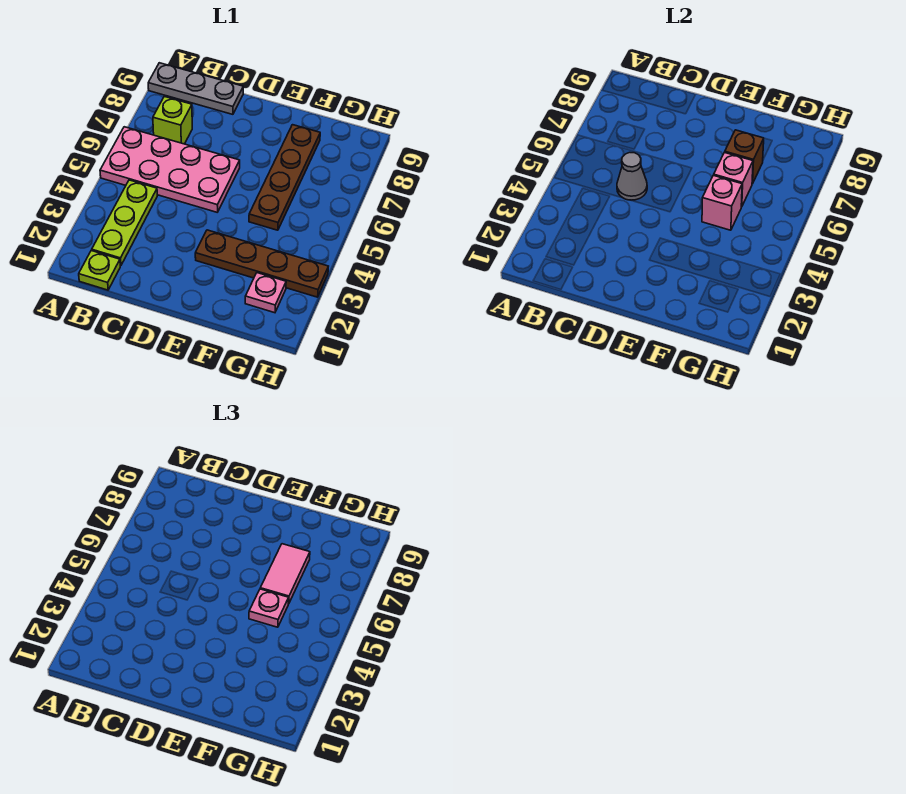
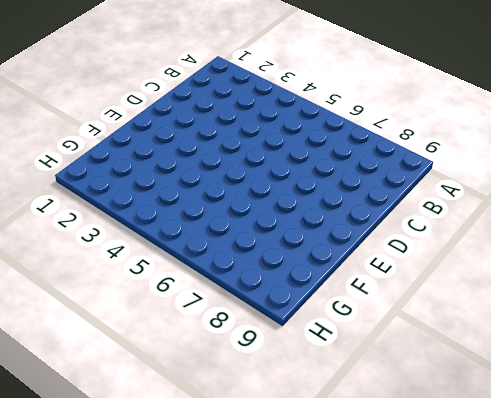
none -> pink plate A5:D6 level 1
none -> grey plate A9:C9 level 1
none -> lime plate B1 level 1

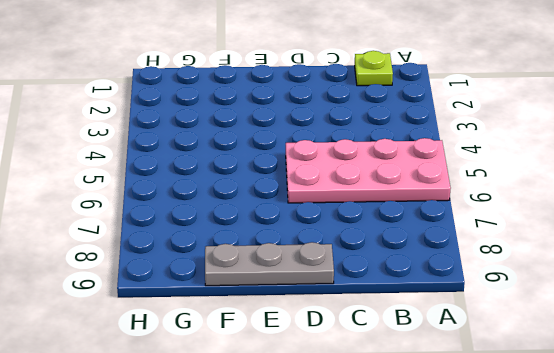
grey plate D9:F9 level 1 -> grey plate A9:C9 level 1
none -> lime plate B2:B4 level 1
none -> lime brick B7 level 1
none -> brown plate E3:H3 level 1

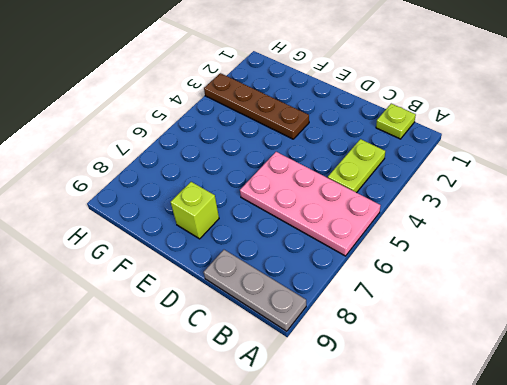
lime plate B3:B4 level 1 -> lime plate B2:B4 level 1
lime brick E8 level 1 -> lime brick B7 level 1
none -> brown plate F5:F8 level 1
none -> pink plate G2 level 1
none -> grey cone C5 level 2

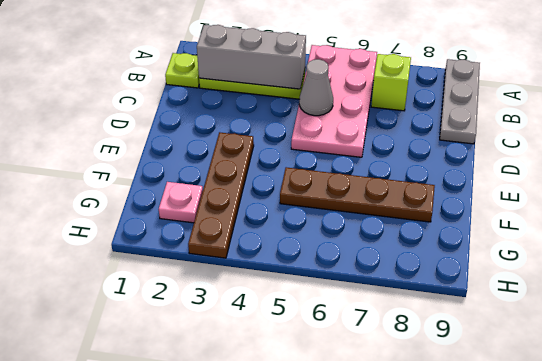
grey brick B2:B4 level 2 -> none
none -> pink brick F5 level 2
none -> pink brick F6 level 2
none -> brown brick F7 level 2

